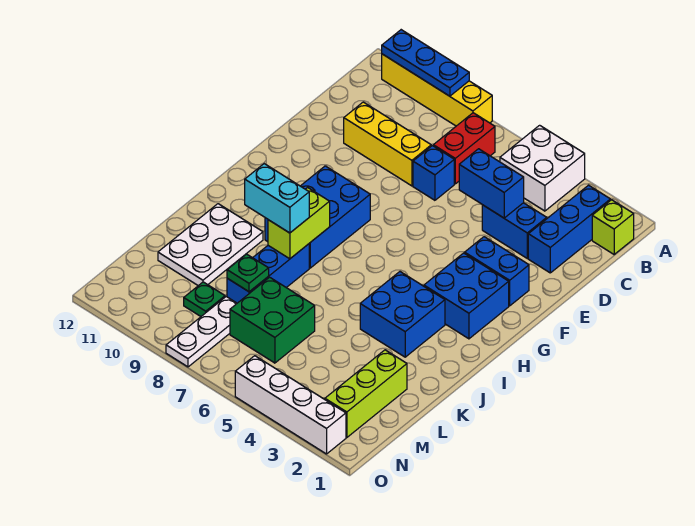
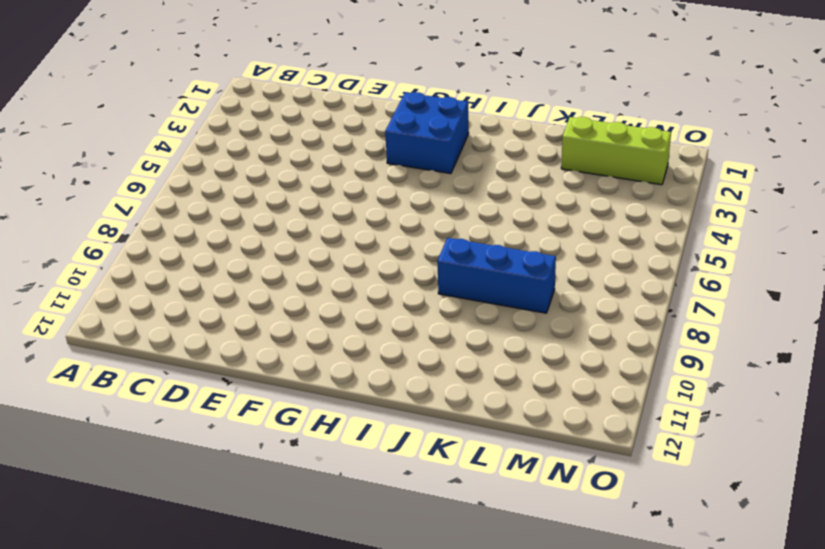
none -> white brick A4:B5 level 1
none -> yellow brick A8:A11 level 1
none -> lime brick B1 level 1

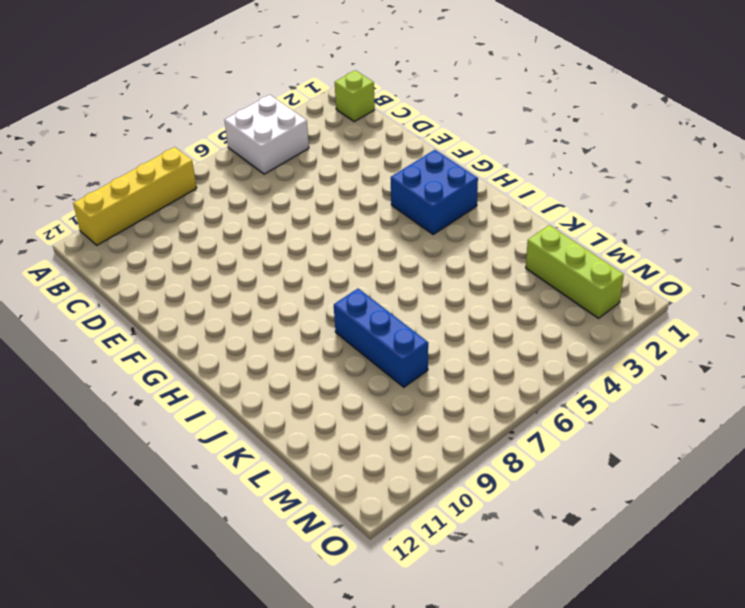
none -> blue brick B2:D2 level 1
none -> red brick B7:C7 level 1
none -> blue brick D3:D4 level 1

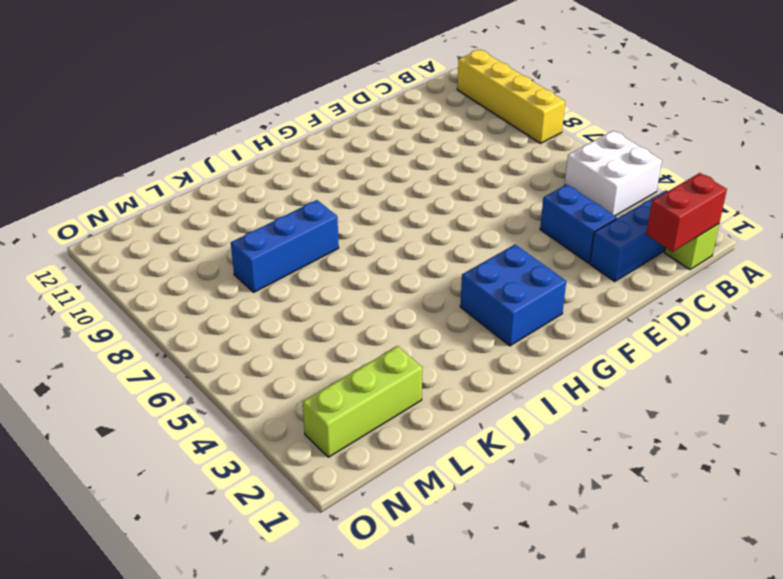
red brick B1:C1 level 2 -> red brick B7:C7 level 1
none -> blue brick D7 level 1
none -> yellow brick D8:D10 level 1
none -> blue brick F2:F3 level 1

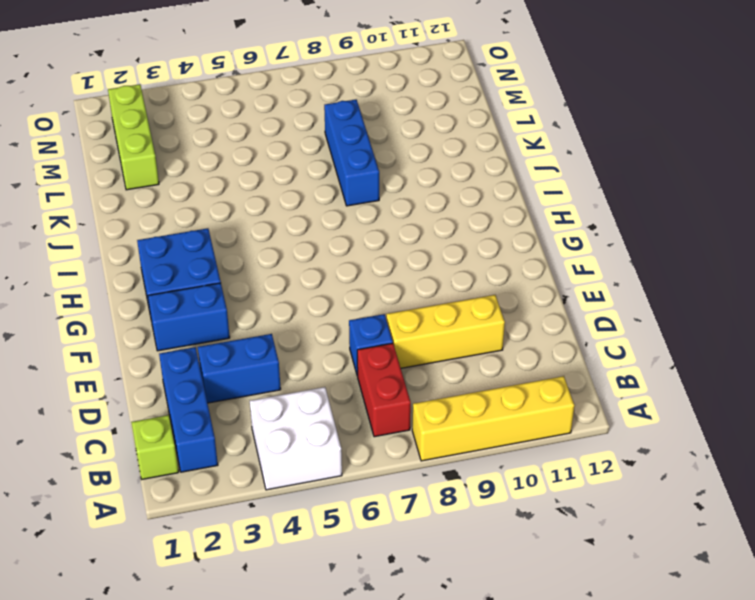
none -> blue brick G8:I9 level 1
none -> blue brick I3:J4 level 1
none -> white plate J10:L11 level 1

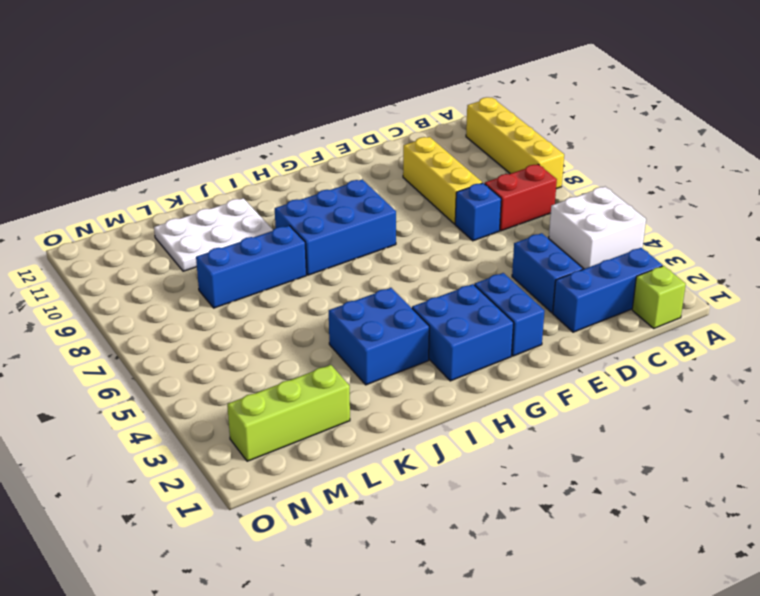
none -> green brick L6:M7 level 1
none -> white plate M8:O8 level 1
none -> green plate M9 level 1

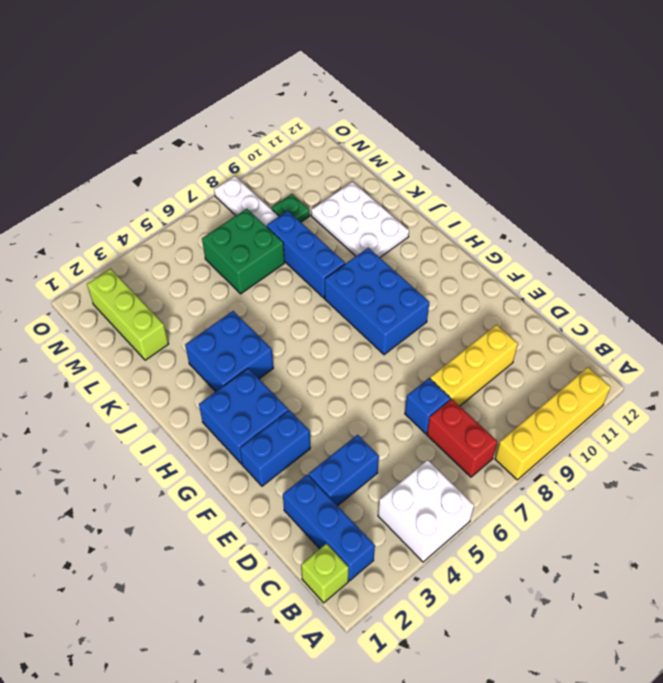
none -> white brick O2:O5 level 1
none -> blue plate A9:A11 level 2
none -> blue brick D4:D5 level 2

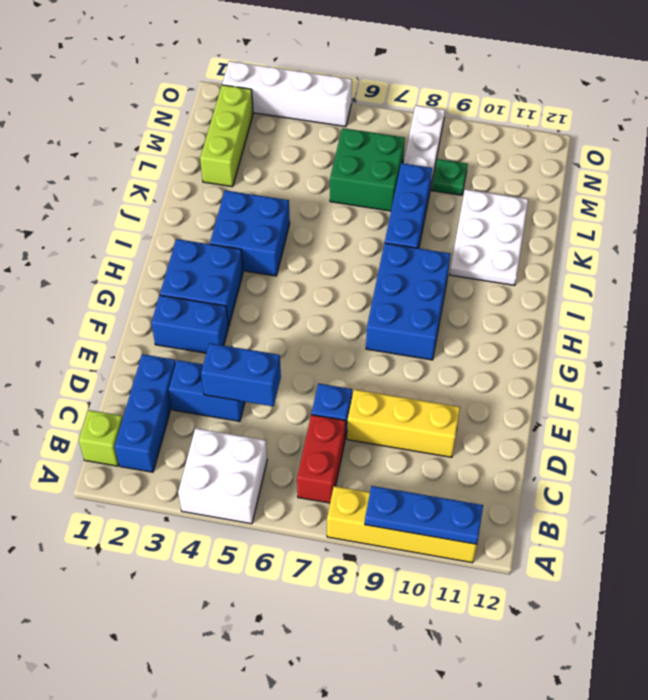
none -> lime brick I8:J8 level 2
none -> green plate L8 level 2
none -> cyan brick J8:J9 level 3

